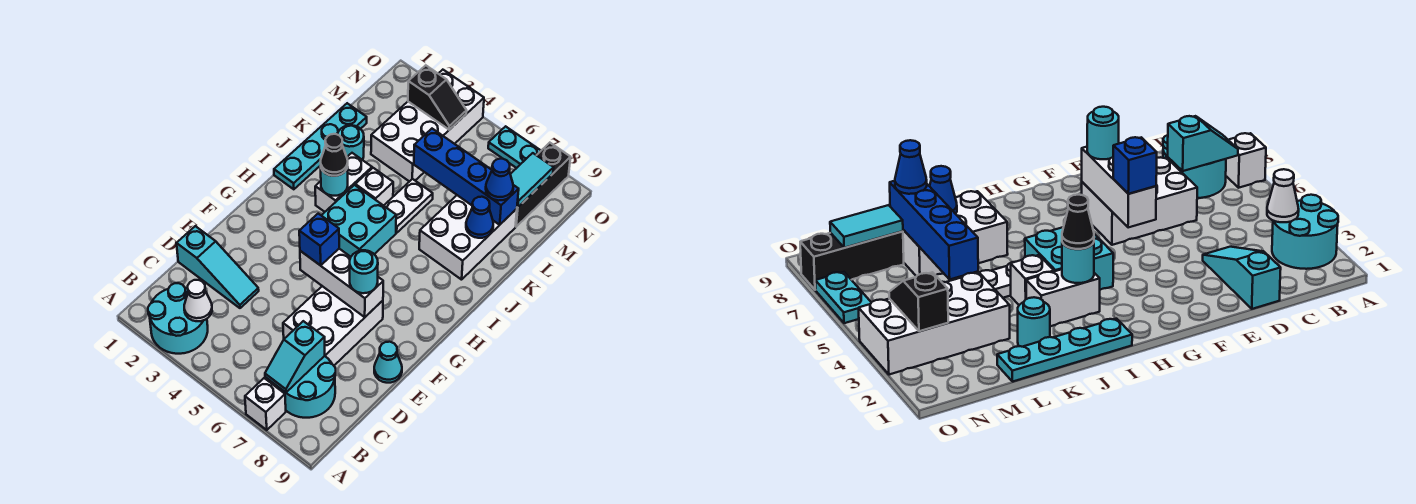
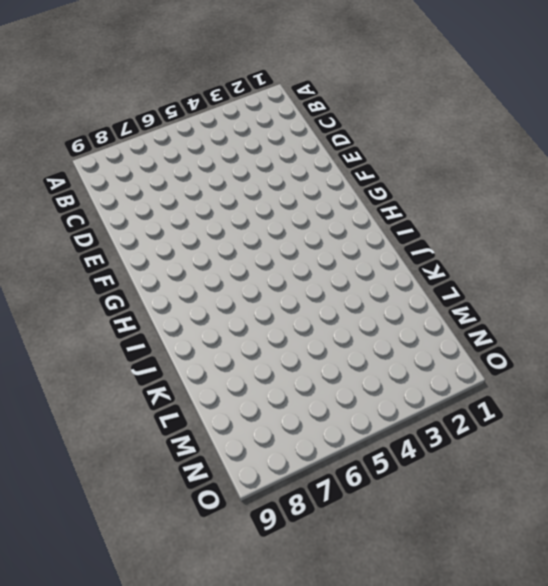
none -> cyan round brick A2:B3 level 1
none -> white brick A7 level 1
none -> cyan round brick B7:C8 level 1

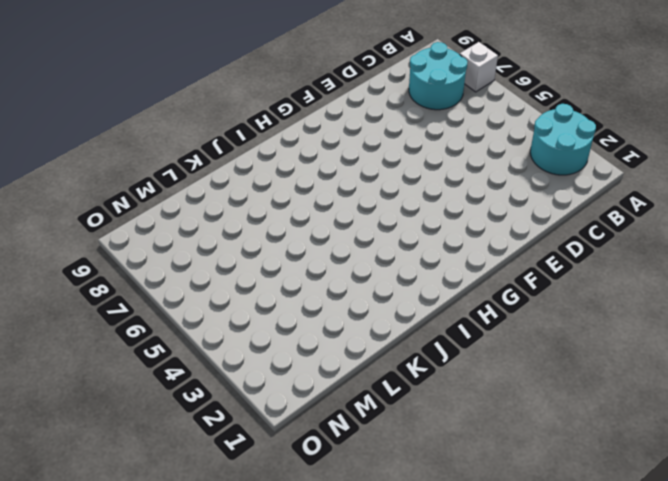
none -> cyan slope D1:D3 level 1 top 1
none -> white brick D6:F7 level 1
none -> cyan cone E9 level 1

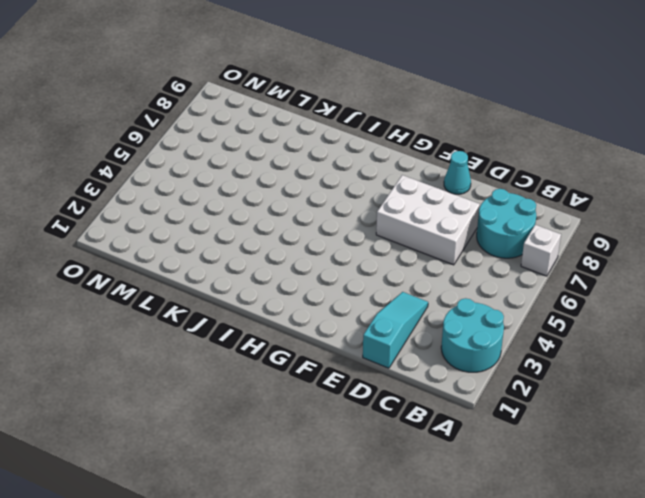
none -> cyan brick H4:I5 level 1
none -> cyan plate I1:L1 level 1
none -> white brick I3:J3 level 1

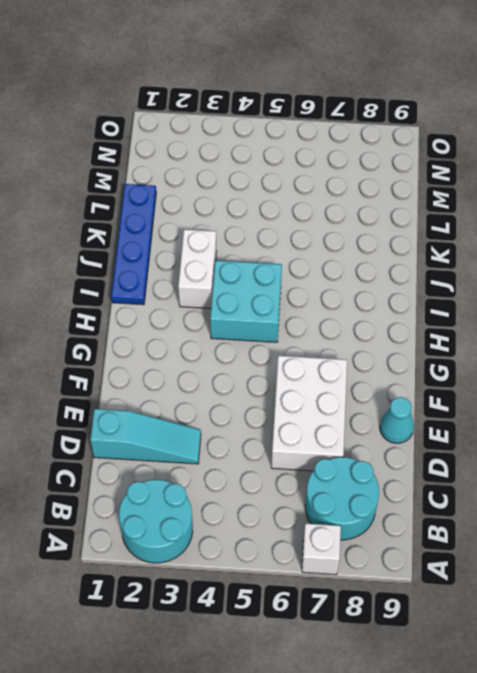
blue plate I1:L1 level 1 -> cyan plate I1:L1 level 1
none -> white brick J4 level 1
none -> white plate J5:K5 level 1
none -> white brick J7:L8 level 1

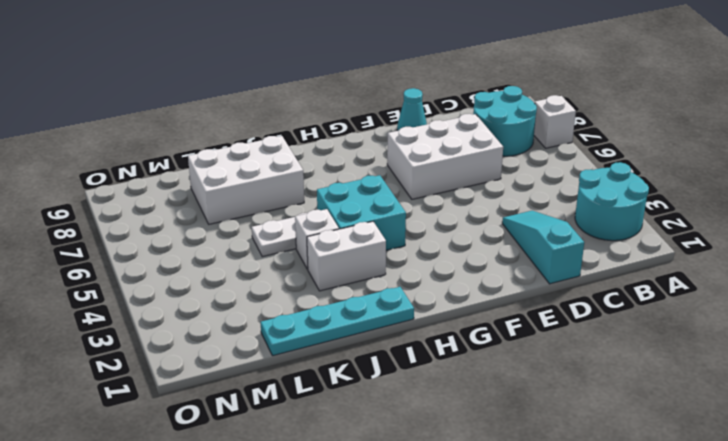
none -> cyan round brick K2 level 1
none -> white brick L3:O4 level 1
none -> black brick M8:O8 level 1

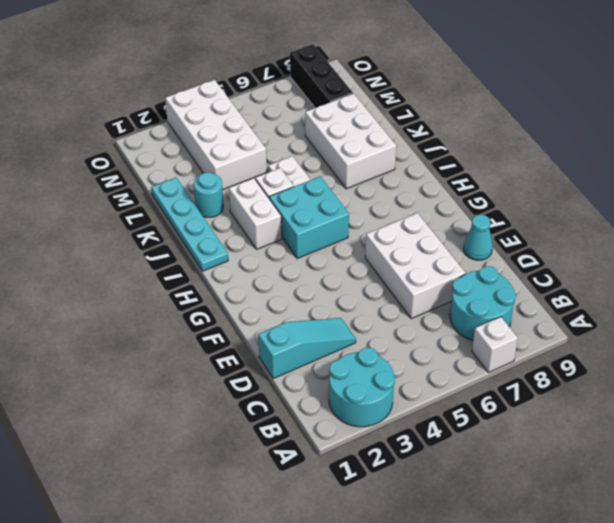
none -> cyan plate O6:O7 level 1
none -> white cone B3 level 2
none -> cyan slope B7:C7 level 2 top C

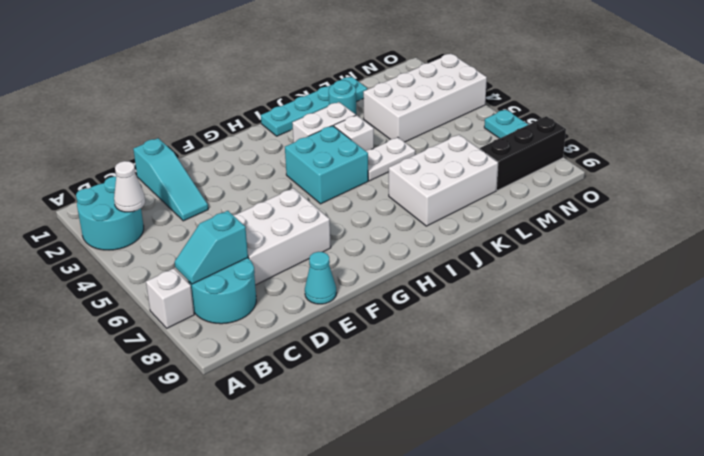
none -> white brick F5:F7 level 2
none -> cyan round brick I3 level 2
none -> blue cone K8 level 2

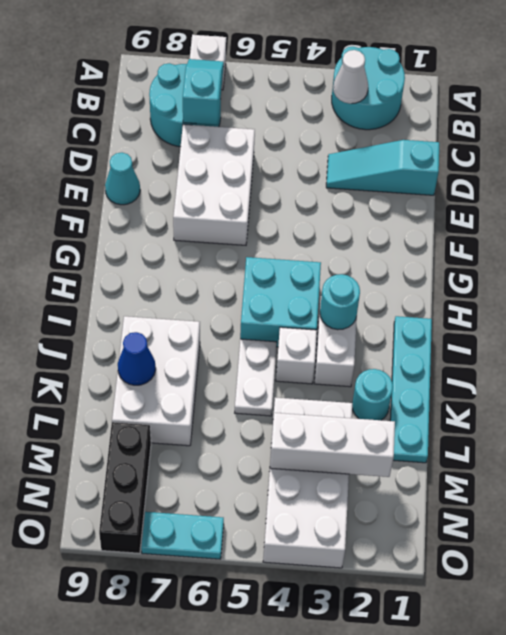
white brick M2:M4 level 2 -> white brick F5:F7 level 2
none -> blue brick L5:L8 level 2
none -> cyan tile M8:N8 level 2
none -> black slope N3:N4 level 2 top 3

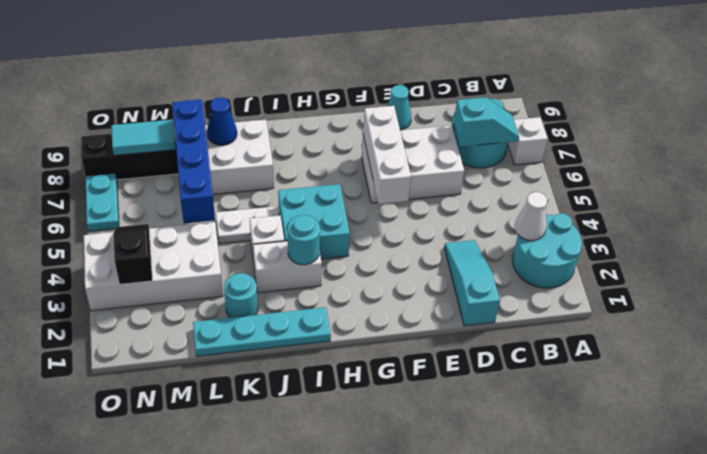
none -> blue brick F5 level 3
none -> cyan round brick F7 level 3
none -> black cone I3 level 3

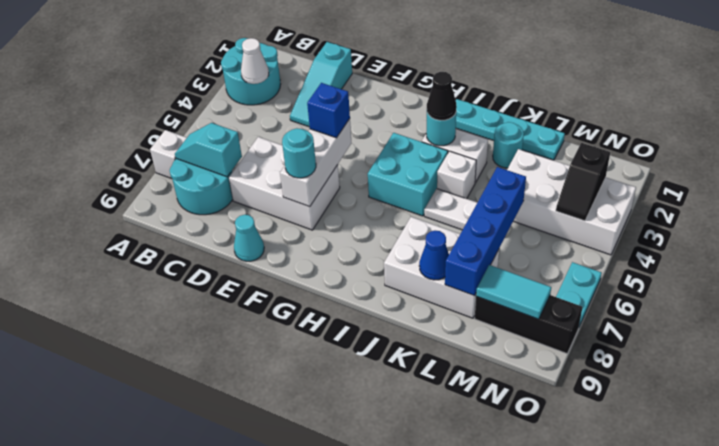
none -> blue cone L8 level 3

